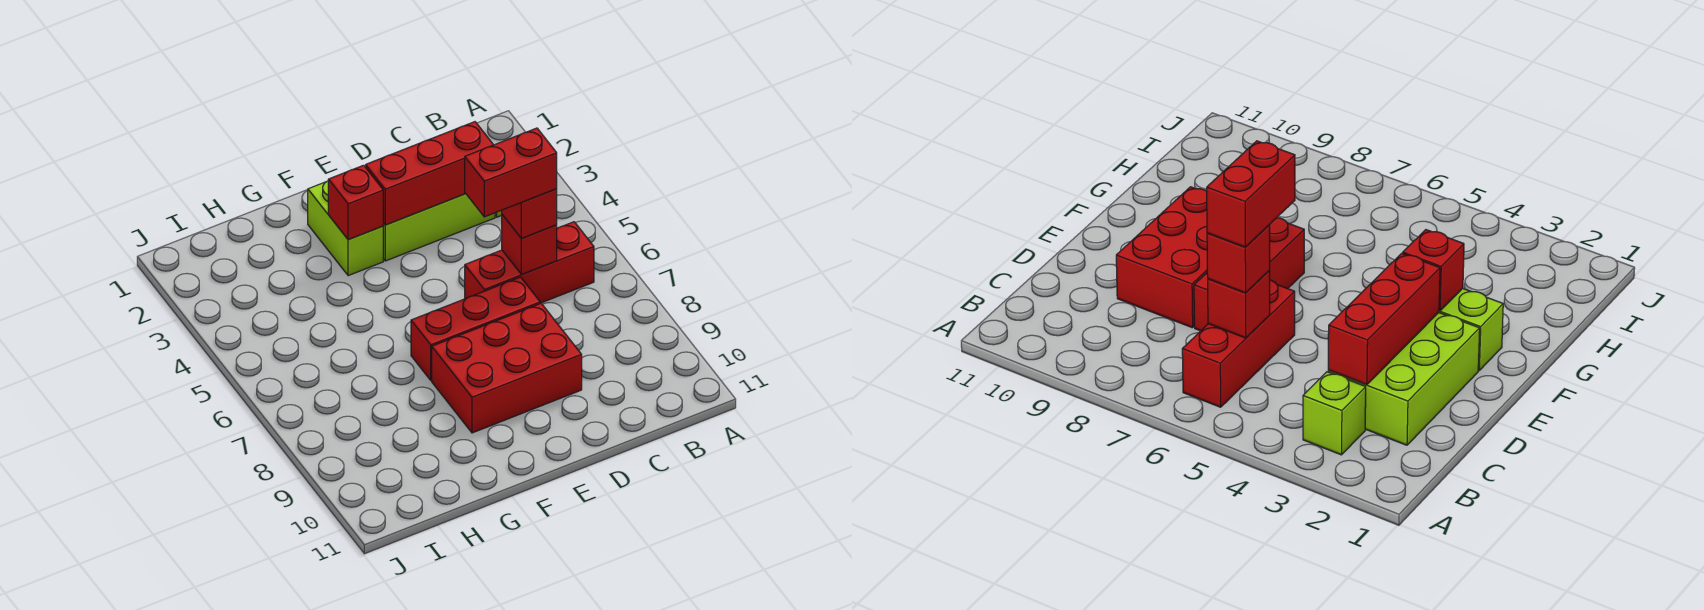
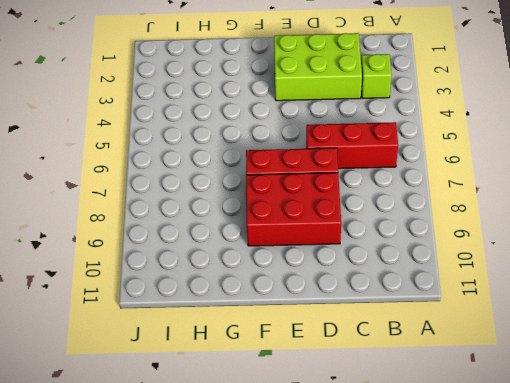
none -> lime brick F2:F3 level 1
none -> red brick C3:E3 level 2

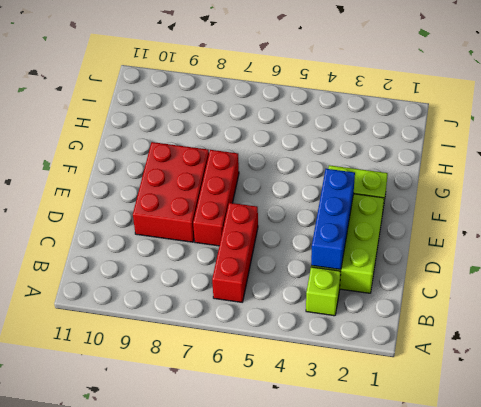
blue brick C3:E3 level 2 -> red brick C3:E3 level 2
none -> red brick C6 level 2
none -> red brick F3 level 2

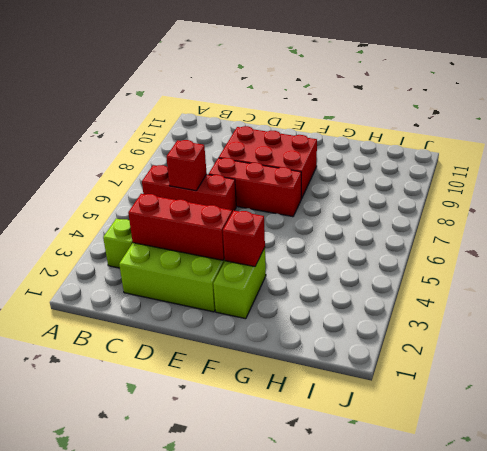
none -> red brick C6 level 3
none -> red brick C6:D6 level 4

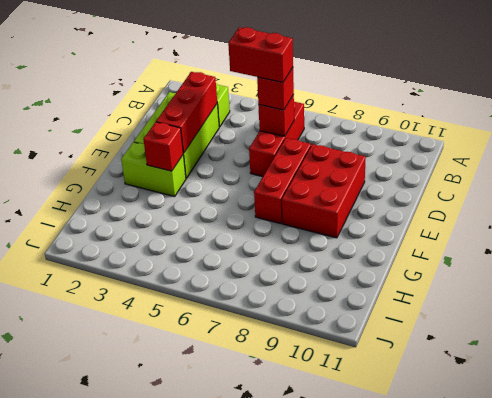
red brick C5:C6 level 4 -> red brick C6:D6 level 4

